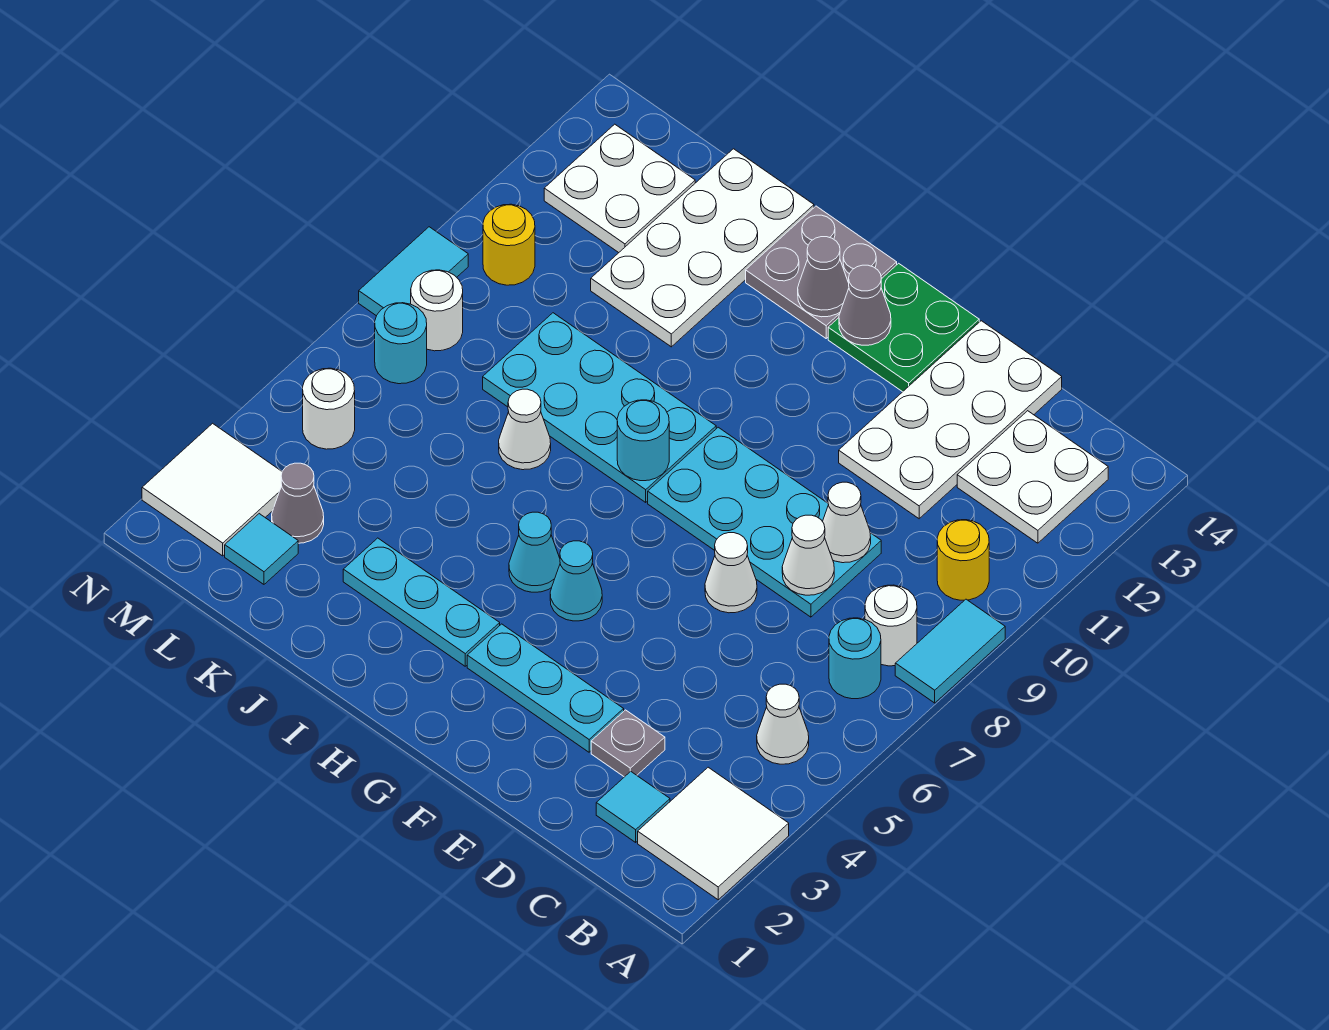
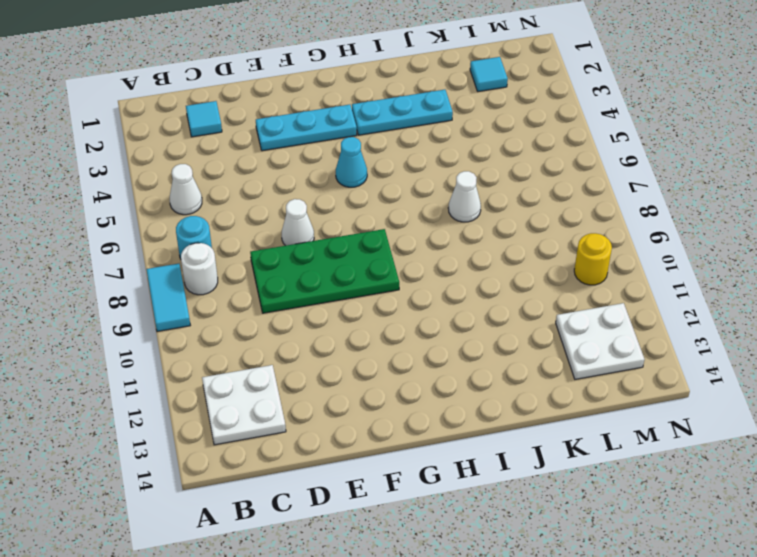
green plate D8:G9 level 1 -> cyan plate D8:G9 level 1
none -> white tile A2:B3 level 1
none -> yellow round brick B10 level 1
none -> grey plate D3 level 1
none -> white plate D11:E14 level 1

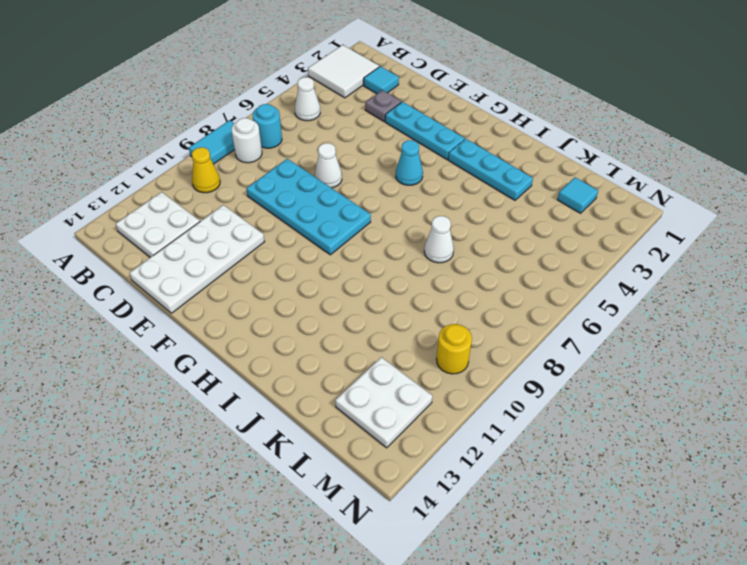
yellow cone B10 level 1 -> yellow round brick B10 level 1
none -> green plate F13:G14 level 1
none -> cyan cone H5 level 1
none -> cyan plate H8:K9 level 1
none -> grey plate H13:I14 level 1

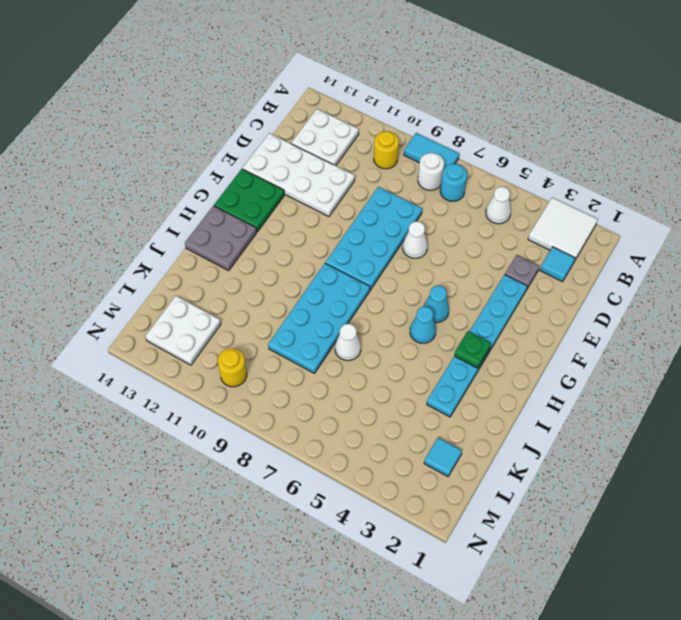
green plate H3 level 2 -> none
none -> white plate J11:K14 level 1
none -> grey cone L3 level 1
none -> white tile M2:N3 level 1
none -> white round brick M5 level 1

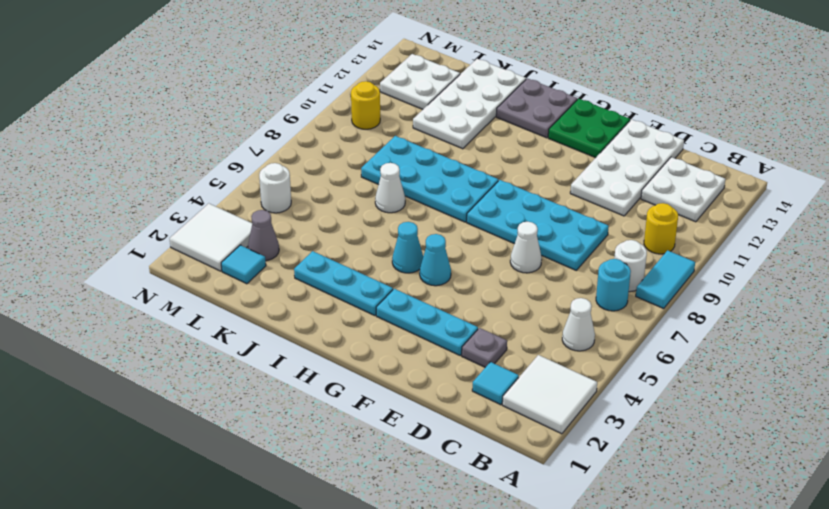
none -> cyan round brick M7 level 1
none -> white round brick M8 level 1
none -> cyan tile N8:N9 level 1
none -> white cone D8 level 2

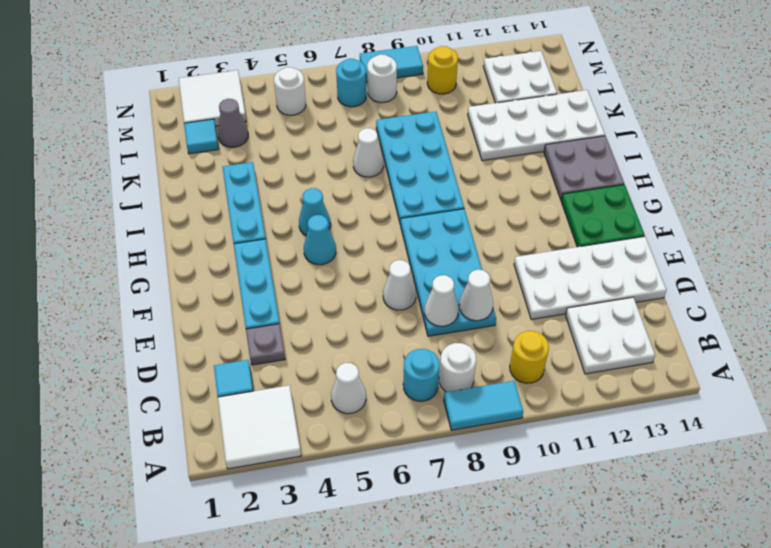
none -> grey cone G13 level 2
none -> cyan round brick H8 level 2
none -> grey cone H13 level 2

